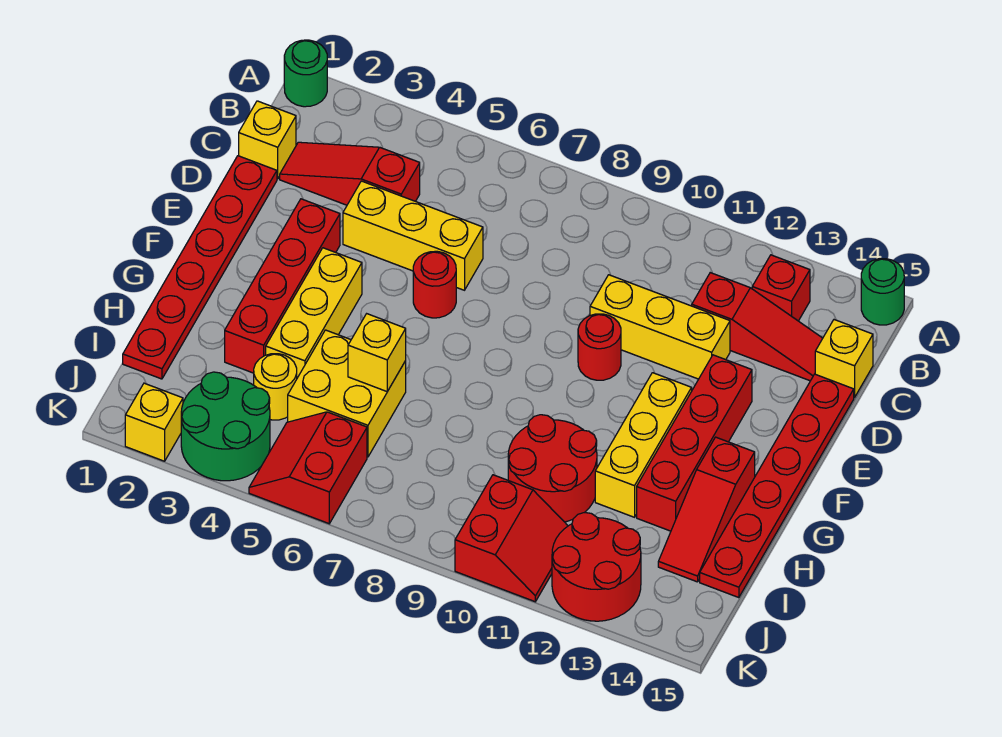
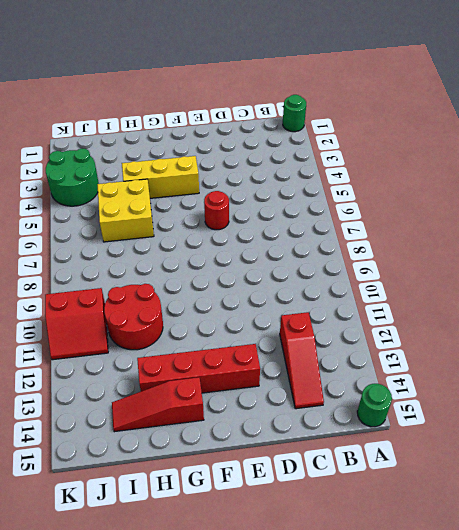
none -> red brick B13 level 1
none -> yellow brick C1 level 1
none -> red slope C2:C4 level 1 top 4

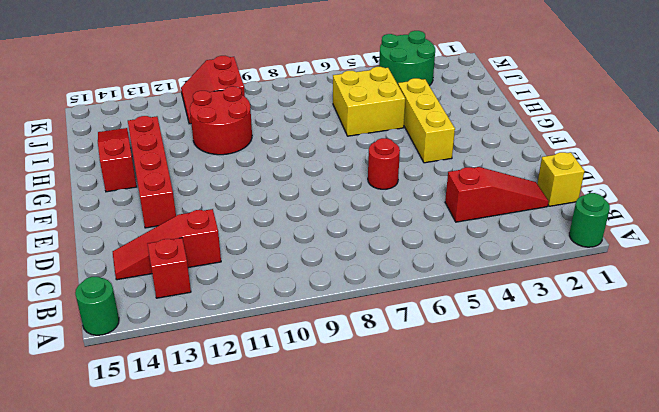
none -> yellow brick C15 level 1
none -> red plate D1:I1 level 1
none -> yellow brick D4:D6 level 1

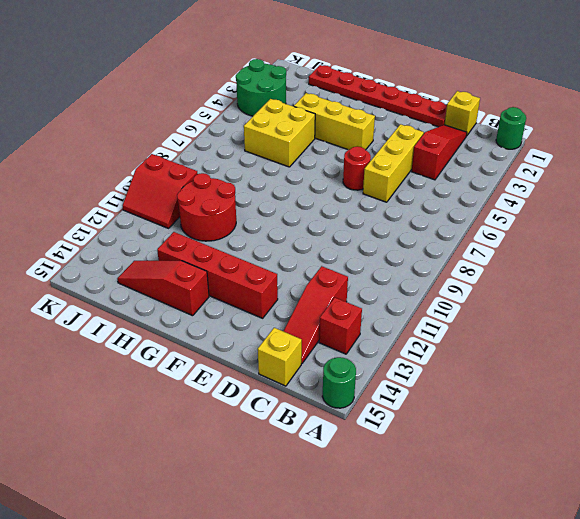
none -> yellow brick D10:D12 level 1
none -> red plate D15:I15 level 1
none -> red brick E3:H3 level 1

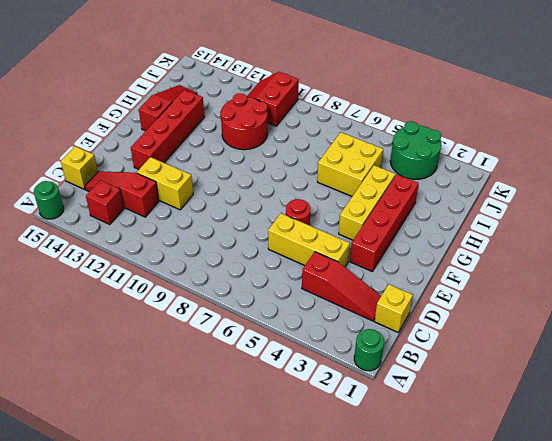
yellow brick D11:D12 level 1 -> yellow brick D10:D12 level 1
none -> red plate D1:I1 level 1
none -> red plate D15:I15 level 1
none -> red round brick E10 level 1

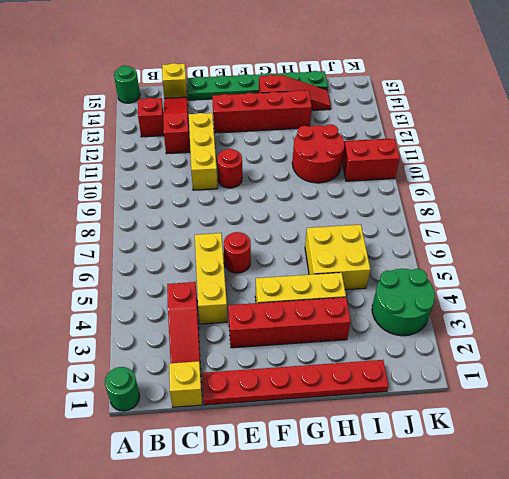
green plate D15:I15 level 1 -> red plate D15:I15 level 1
none -> yellow brick F12:H12 level 1
none -> yellow round brick I4 level 1
none -> red slope J5:K6 level 1 top 6

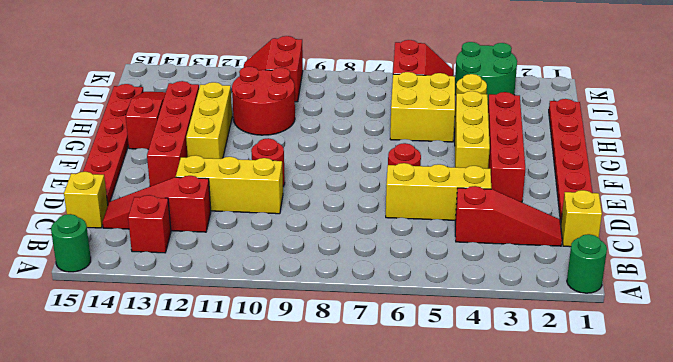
none -> red round brick J12:K13 level 1
none -> yellow brick K2 level 1
none -> yellow brick H6 level 2

